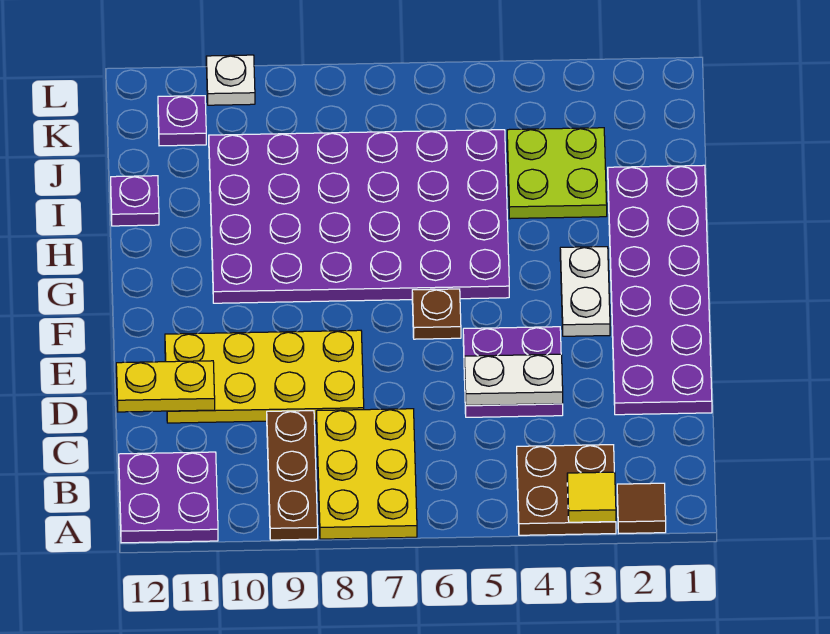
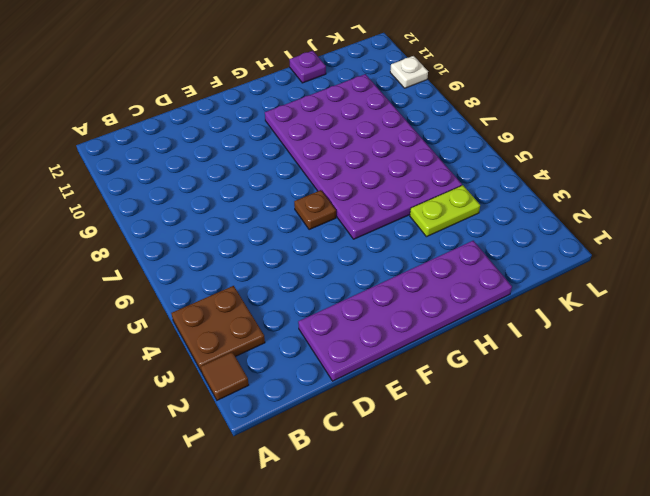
lime plate I4:J4 level 1 -> lime plate I3:J4 level 1
none -> yellow plate A7:C8 level 1
none -> brown plate A9:C9 level 1
none -> purple plate A11:B12 level 1

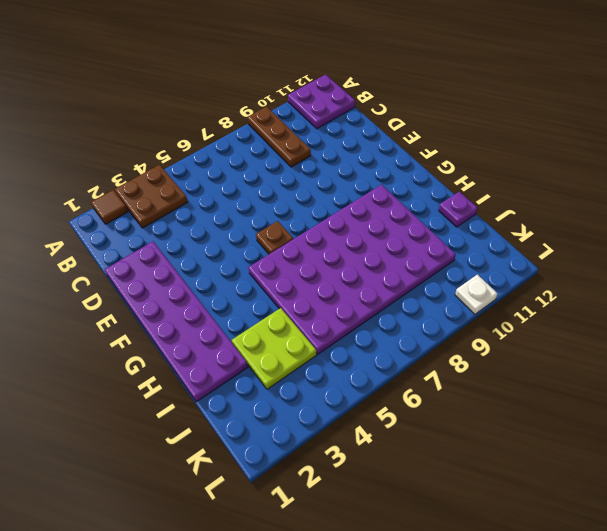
none -> yellow plate A7:C8 level 1
none -> purple plate D4:E5 level 1
none -> yellow plate D8:E11 level 1

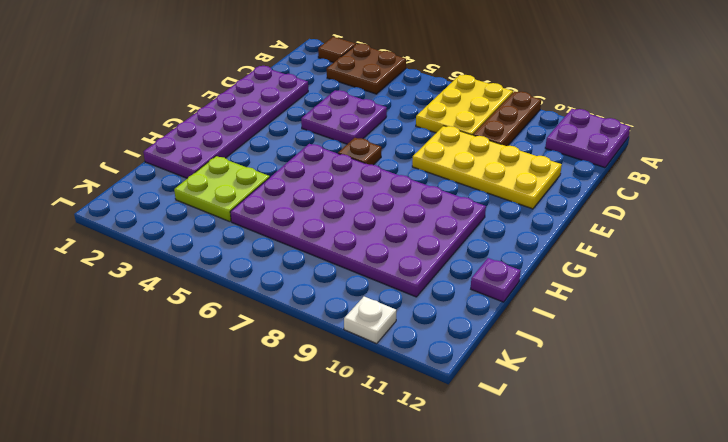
none -> white plate F3:G3 level 1
none -> purple plate K11 level 1
none -> yellow tile A3 level 2

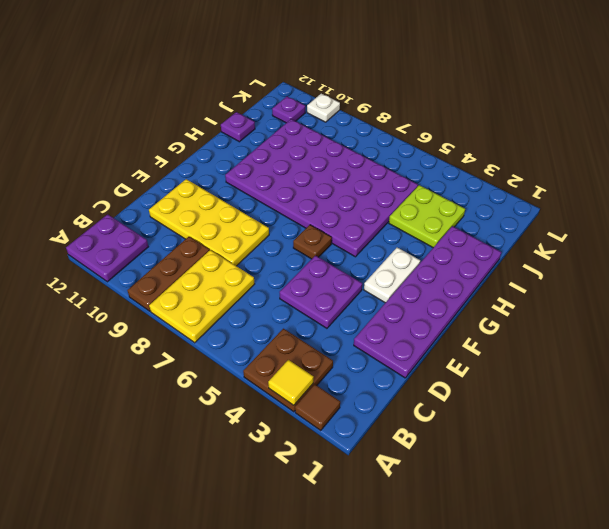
none -> white plate D4:D5 level 2
none -> yellow plate D11:D12 level 2

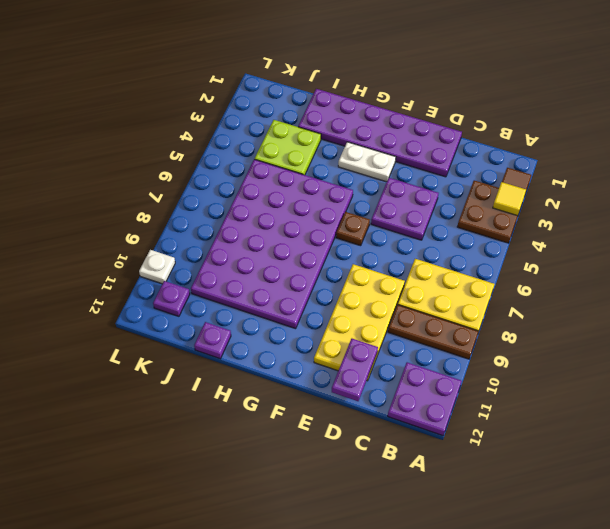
purple plate D11:D12 level 2 -> yellow plate D11:D12 level 2
none -> white plate D4:D5 level 2

